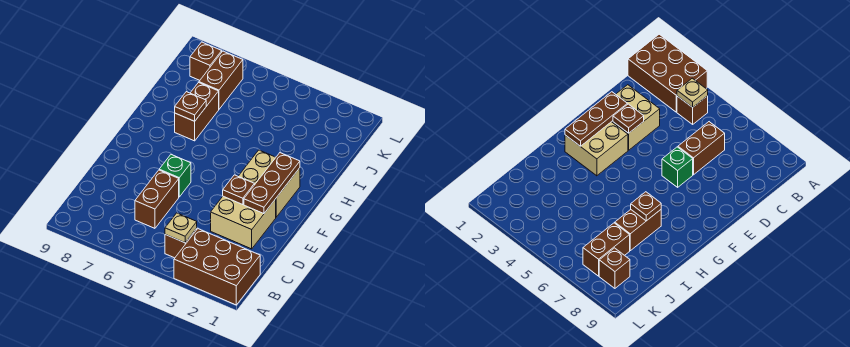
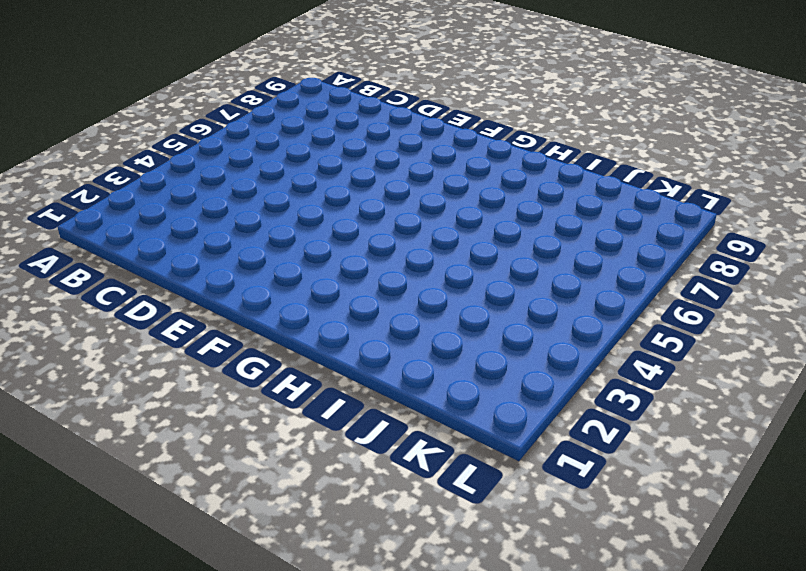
none -> brown brick A1:B3 level 1
none -> brown brick B4 level 1
none -> brown brick C6:D6 level 1

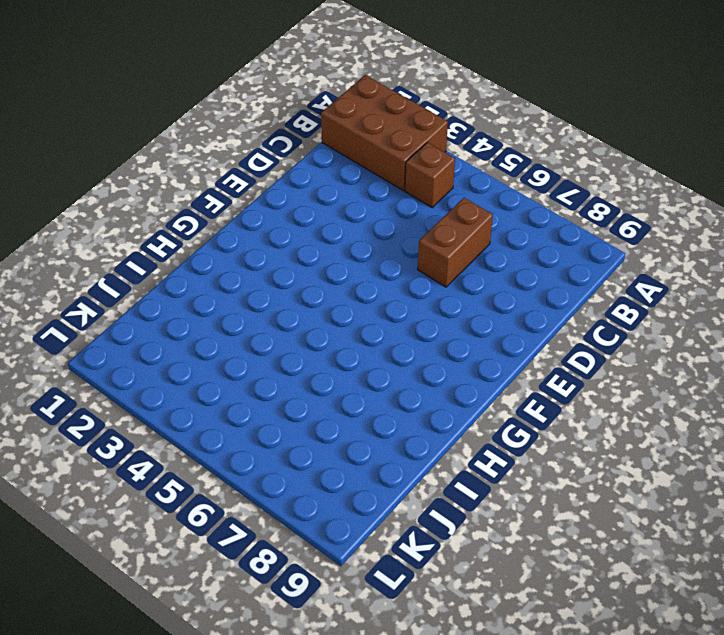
none -> tan brick D2:E3 level 1
none -> green brick E6 level 1
none -> tan brick F2:G3 level 1

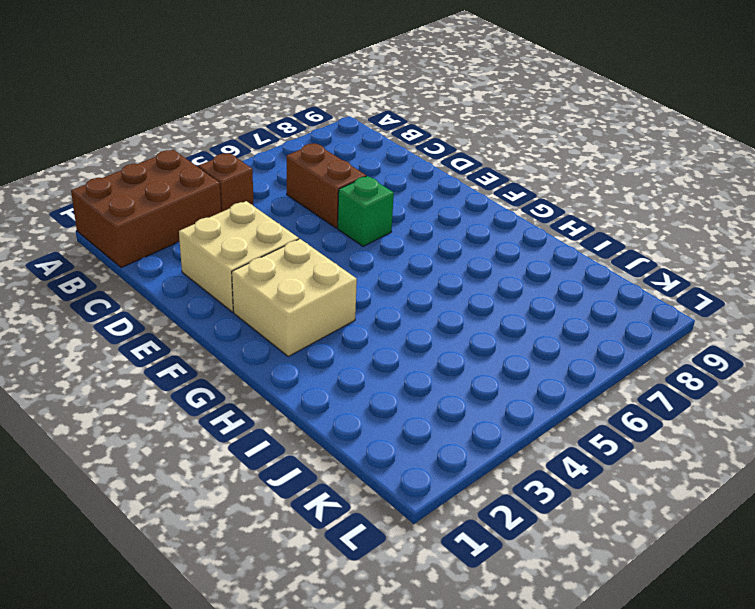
none -> brown brick H7:I7 level 1
none -> brown brick J7:K7 level 1
none -> brown brick K8 level 1

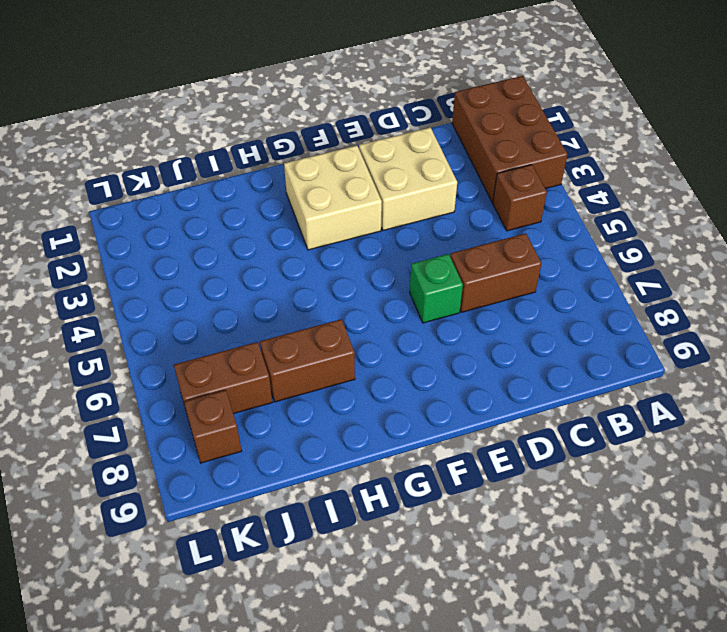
none -> tan plate B4 level 2
none -> brown plate E2:G2 level 2
none -> brown plate E3 level 2

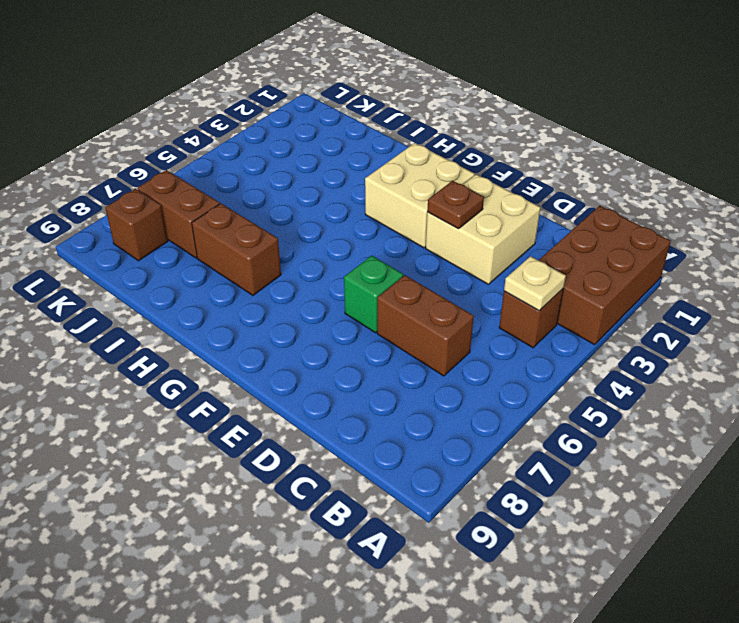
none -> brown plate E2:G2 level 2
none -> brown plate H7 level 2

